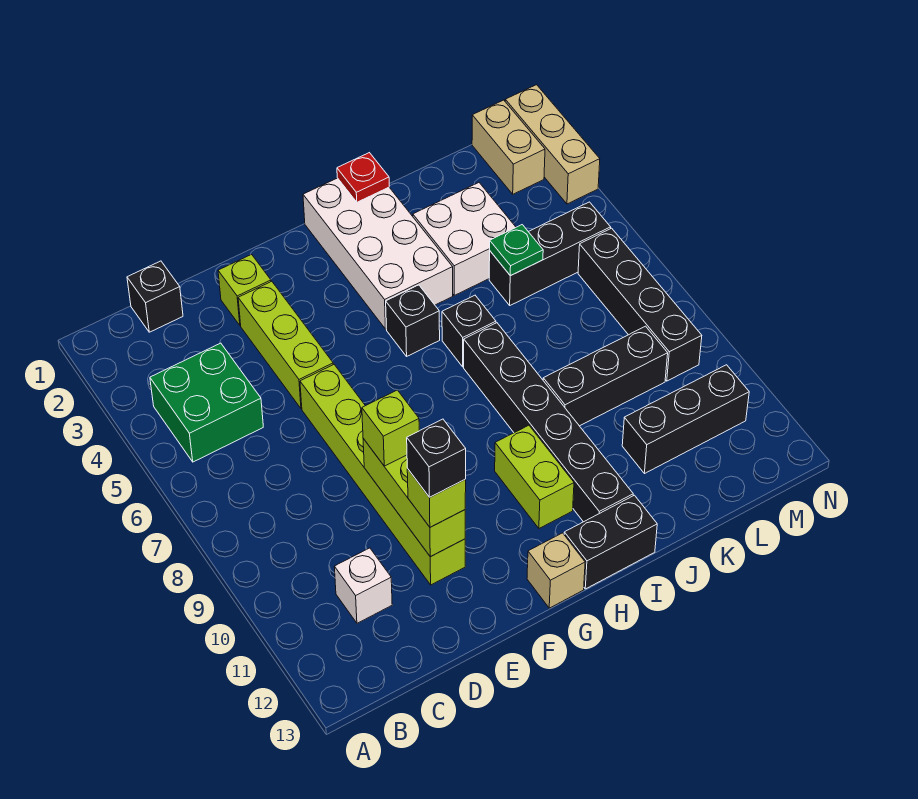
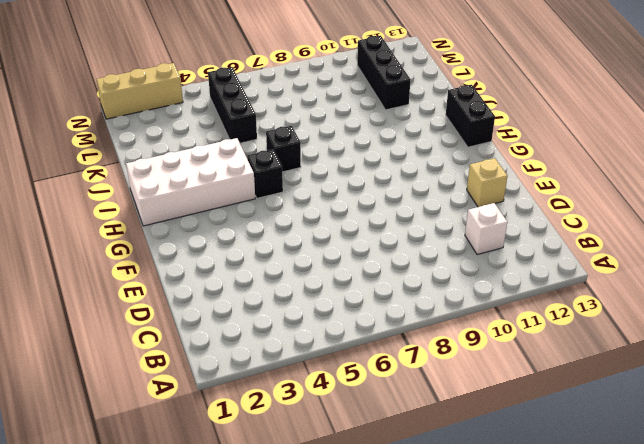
tan brick E12 level 1 -> tan brick G13 level 1
none -> green brick B4:C5 level 1
none -> black brick C1 level 1
none -> lime brick E2 level 1

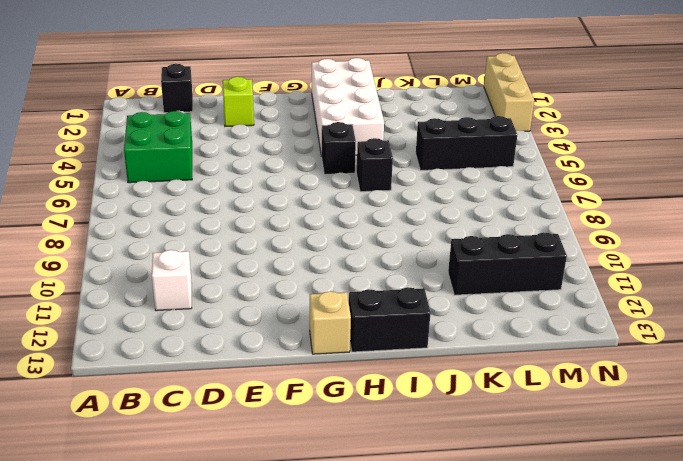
none -> lime brick E3:E5 level 1
none -> lime brick E6:E11 level 1
none -> lime brick H10:H11 level 1

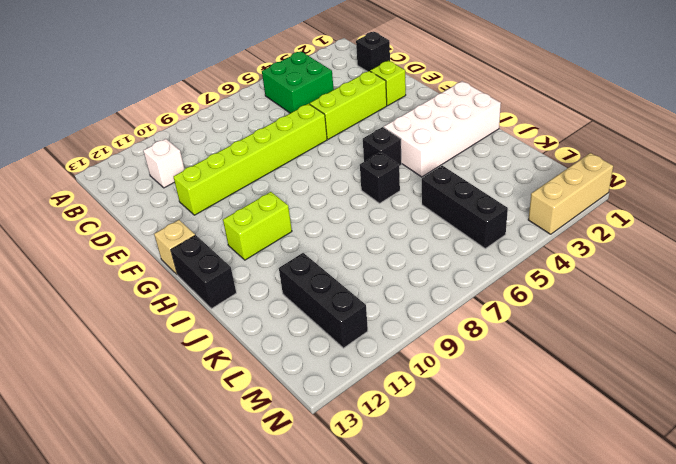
none -> black brick I7:I12 level 1
none -> white brick J3:K4 level 1
none -> black brick J9:L9 level 1

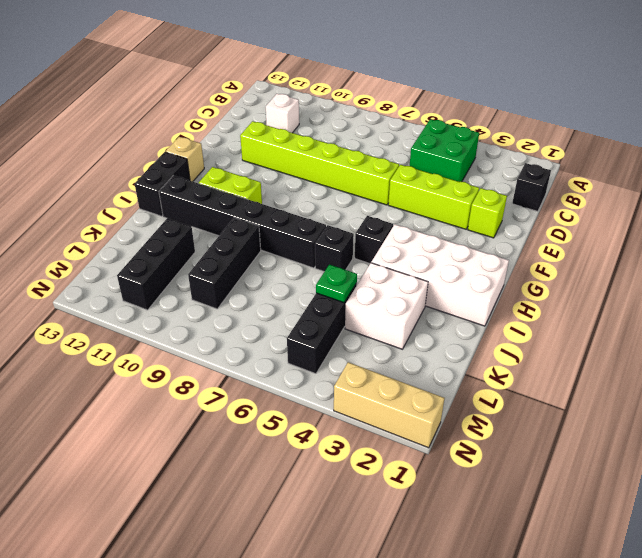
none -> tan brick M1:M2 level 1
none -> black brick M6:M9 level 1
none -> lime brick E9:E11 level 2

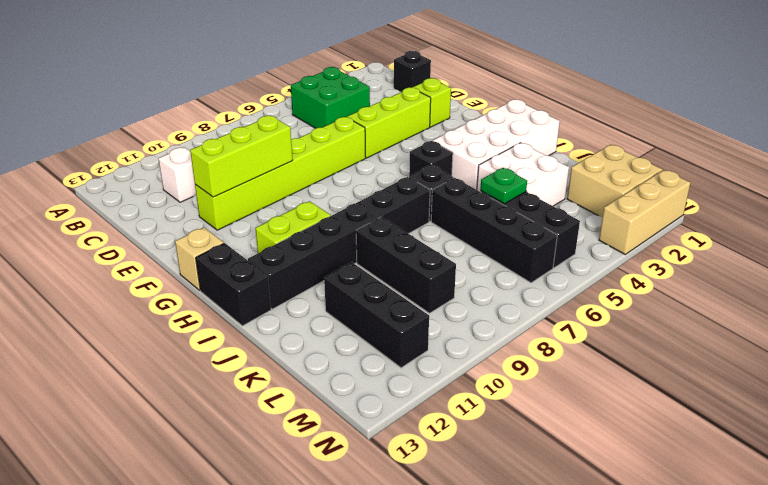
black brick J6:M6 level 1 -> black brick M6:M9 level 1
tan brick L1:M2 level 1 -> tan brick M1:M2 level 1
none -> red plate I1 level 2
none -> lime brick E9 level 3
none -> lime brick E11 level 3

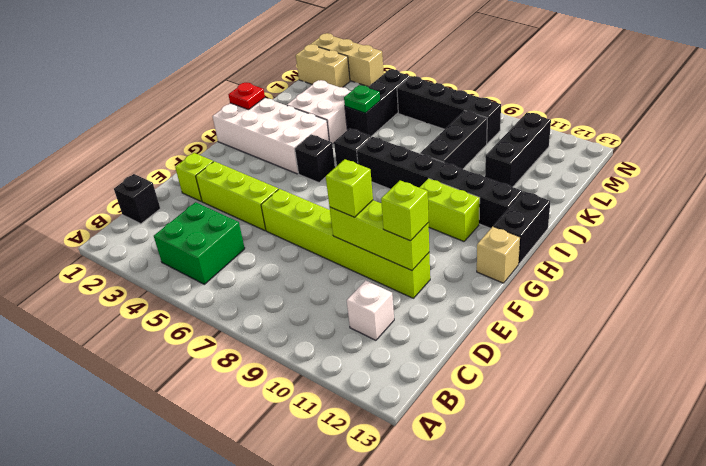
none -> black brick E11 level 4

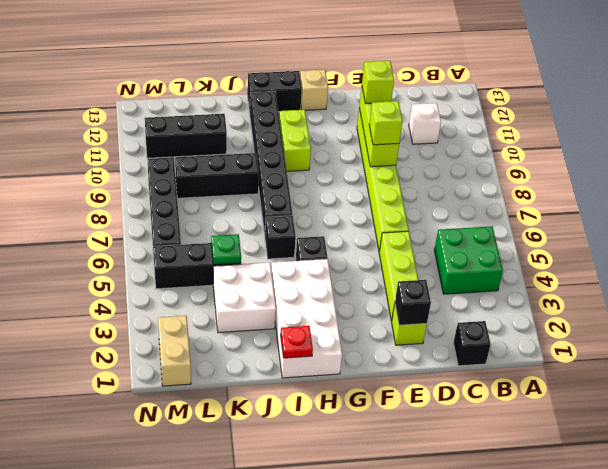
black brick E2 level 2 -> black brick E11 level 4
none -> tan brick N1:N3 level 1

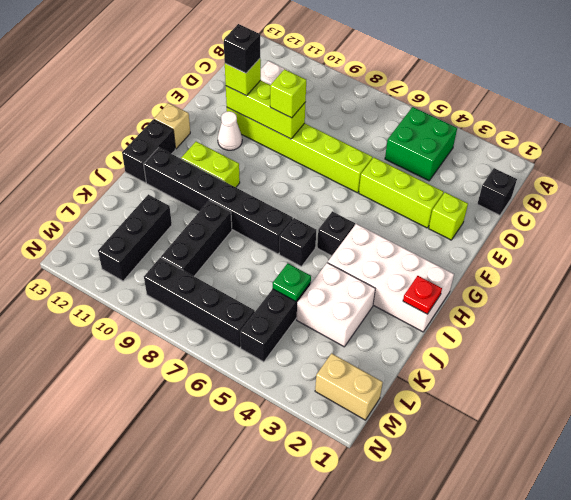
white cone F11 level 1 -> none
none -> tan brick N1:N3 level 1

